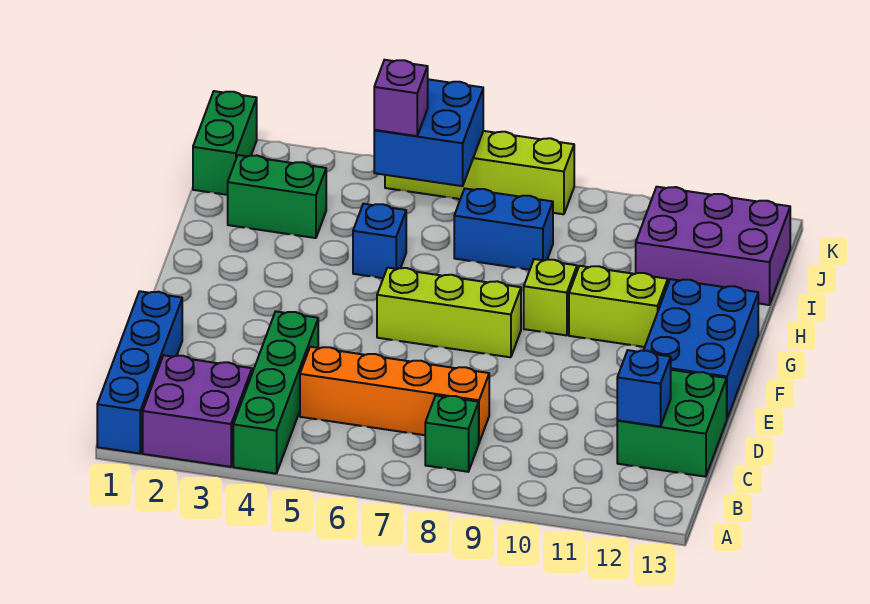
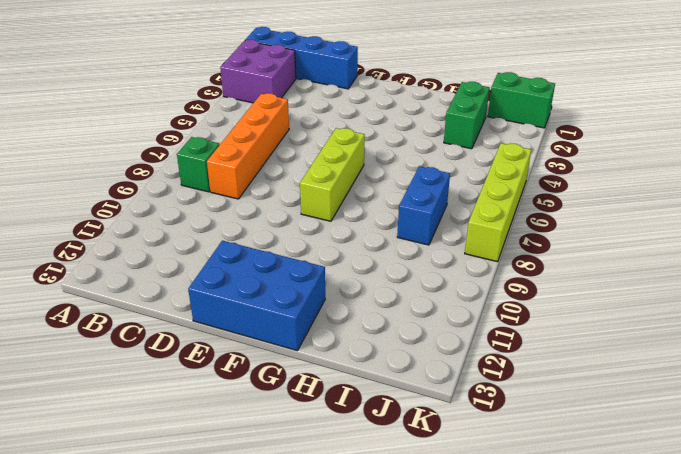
none -> green brick A4:D4 level 1
none -> green brick C12:D13 level 1
none -> lime brick G9 level 1

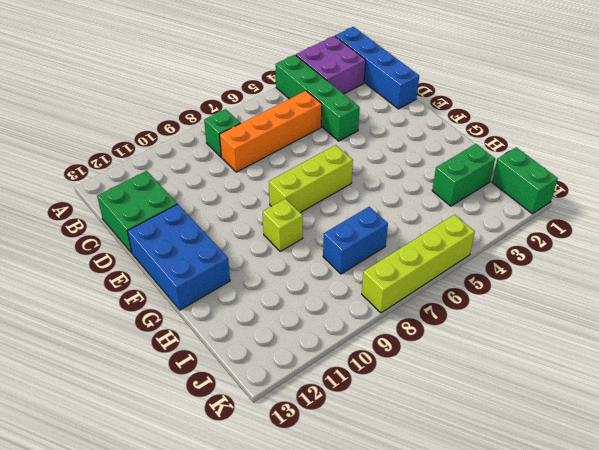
none -> lime brick G10:G11 level 1
none -> blue brick H5 level 1
none -> purple brick I11:J13 level 1

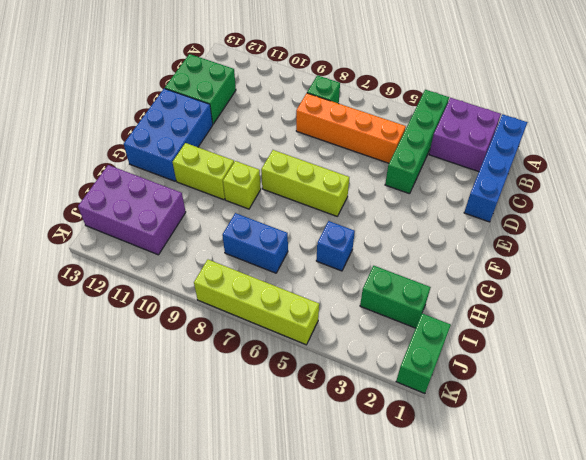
none -> blue brick C12 level 2
none -> blue brick J5:K6 level 2
none -> purple brick J5 level 3

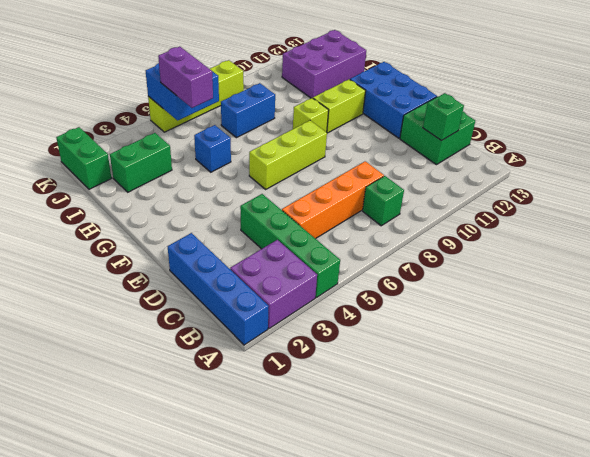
green brick C12 level 2 -> blue brick C12 level 2
purple brick I5:J5 level 3 -> purple brick J5 level 3

